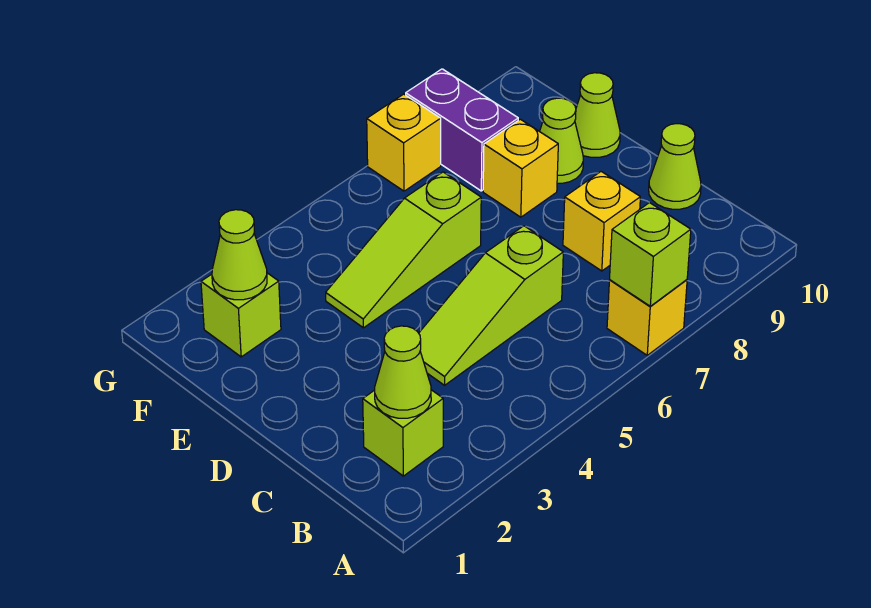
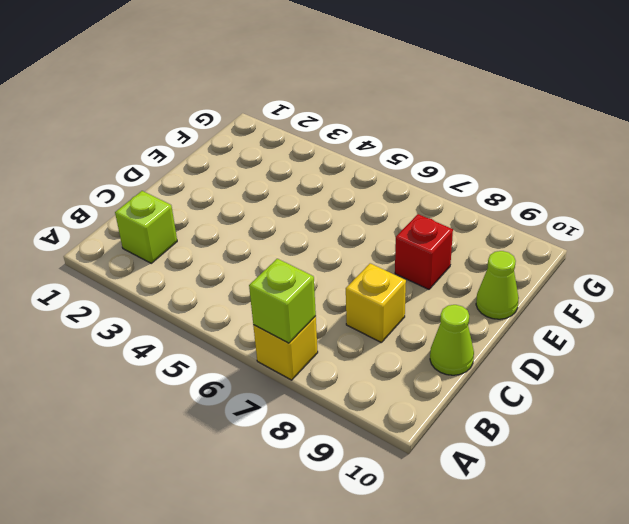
red brick E8 level 1 -> yellow brick E8 level 1
none -> lime slope C4:C6 level 1 top 6
none -> lime slope E4:E6 level 1 top 6
none -> lime cone E9 level 1

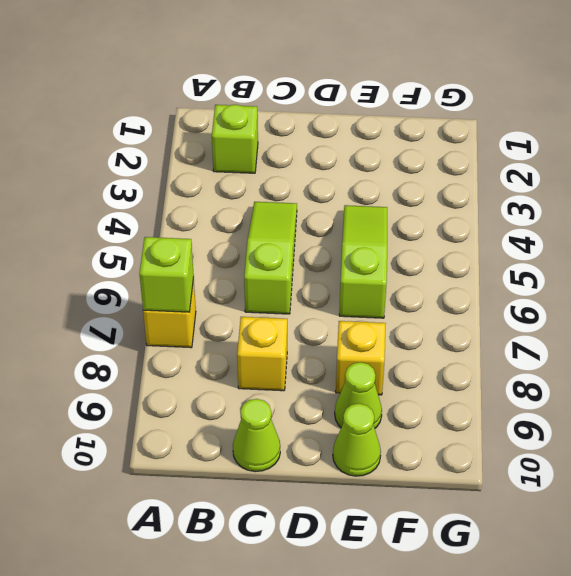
none -> lime brick F2 level 1
none -> purple brick F8:G8 level 1
none -> yellow brick G7 level 1

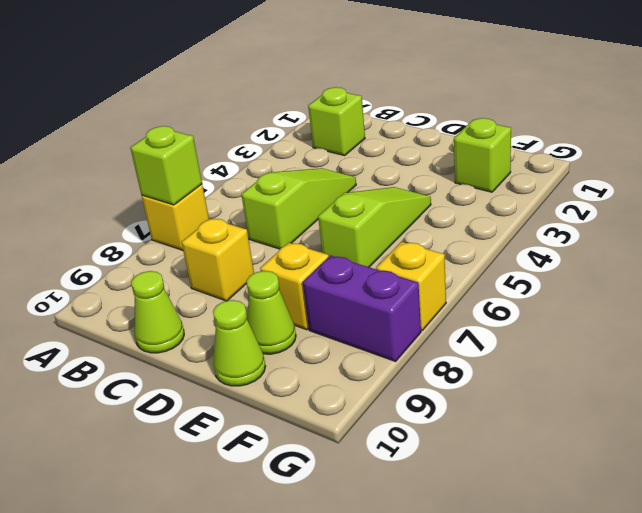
none -> lime cone B2 level 2
none -> lime cone F2 level 2

